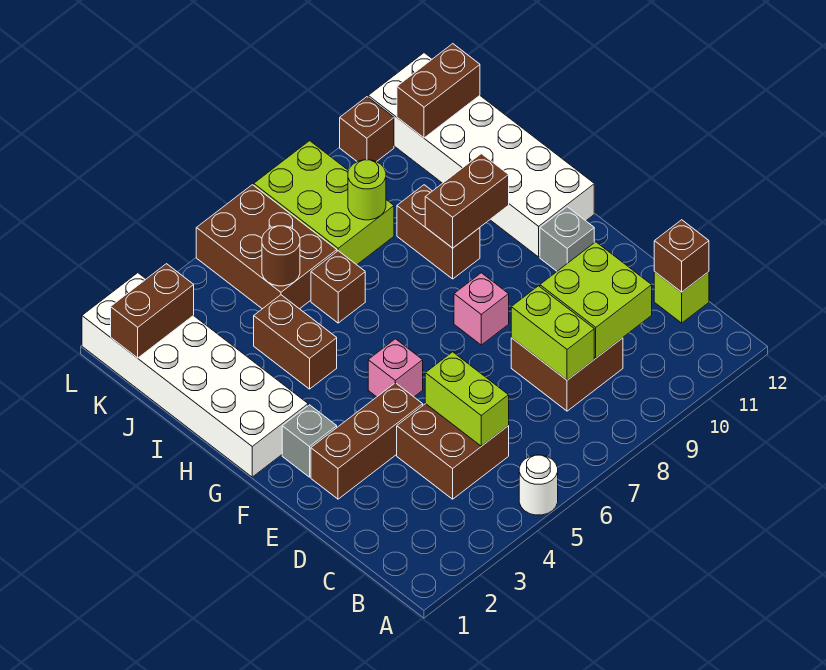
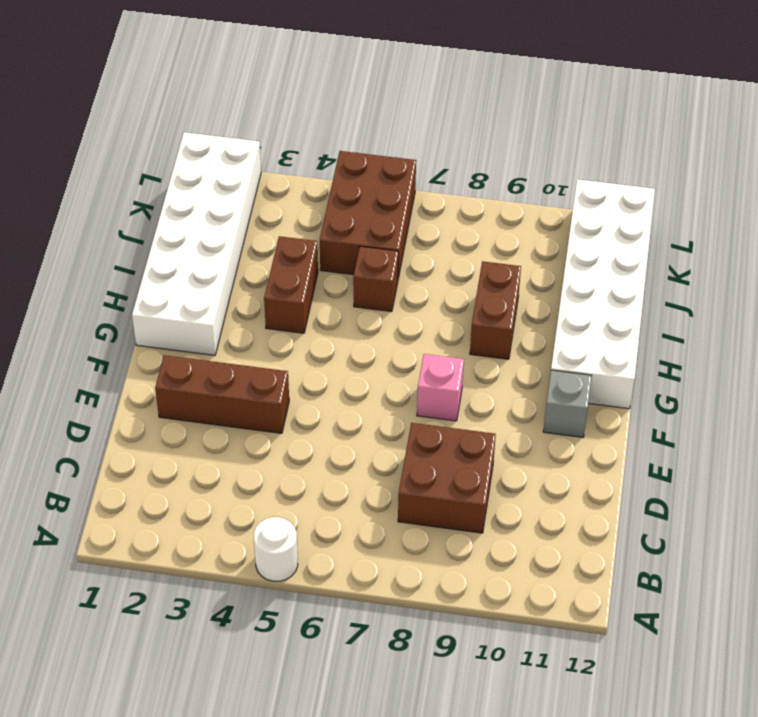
none -> brown brick C4:D5 level 1
none -> lime brick C12 level 1
none -> grey brick F2 level 1

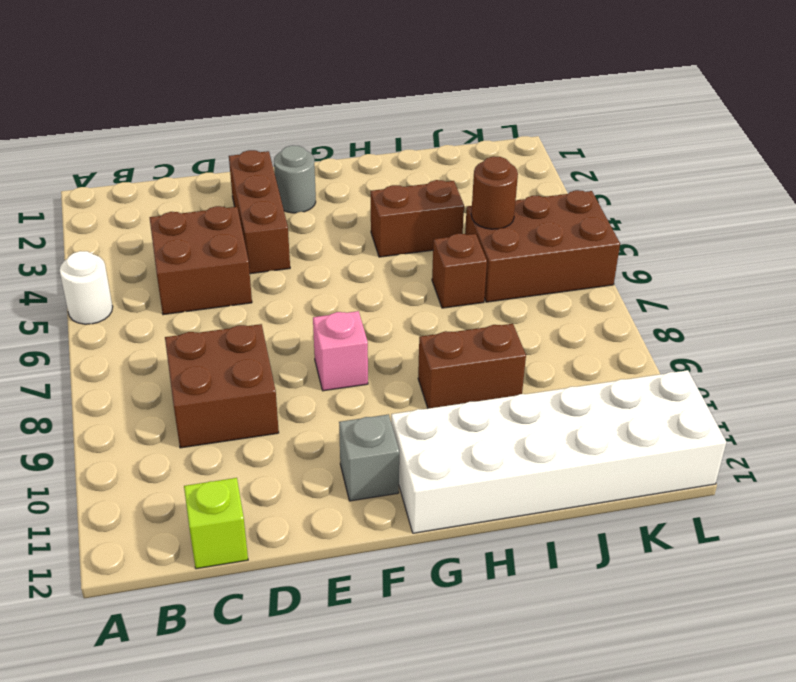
grey round brick F2 level 1 -> grey brick F2 level 1
none -> pink brick F5 level 1
none -> white brick G1:L2 level 1
none -> lime brick J7:L8 level 1

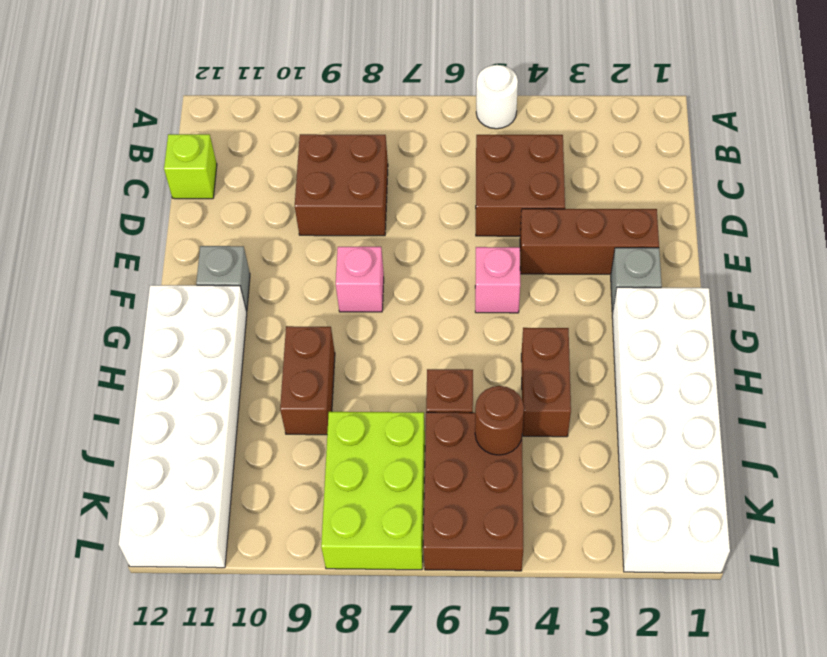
none -> brown brick L10 level 1
none -> lime brick C5:D5 level 2
none -> lime brick C8:D8 level 2

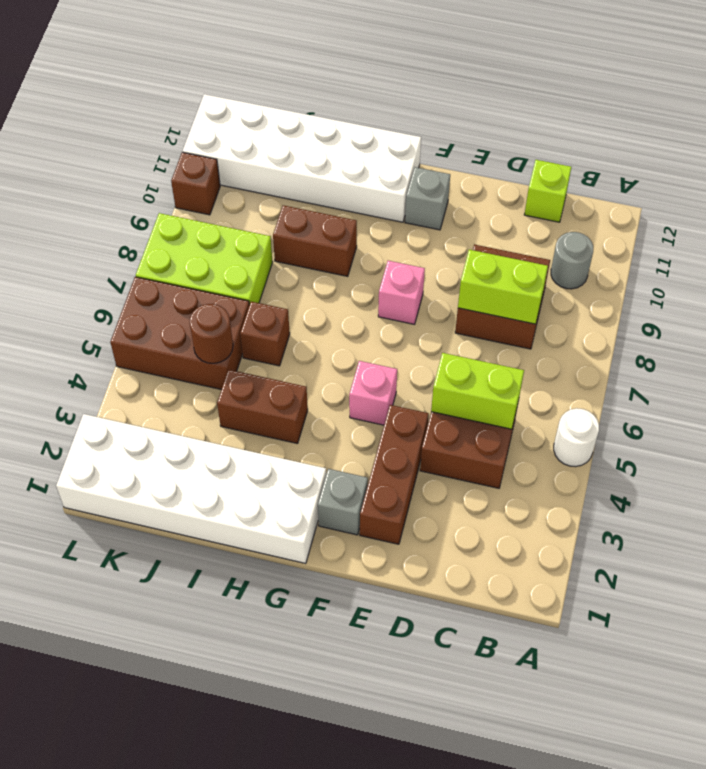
grey round brick B10 level 1 -> none
none -> lime brick C9:D10 level 2
none -> brown brick C12 level 2
none -> brown brick H9:H10 level 2

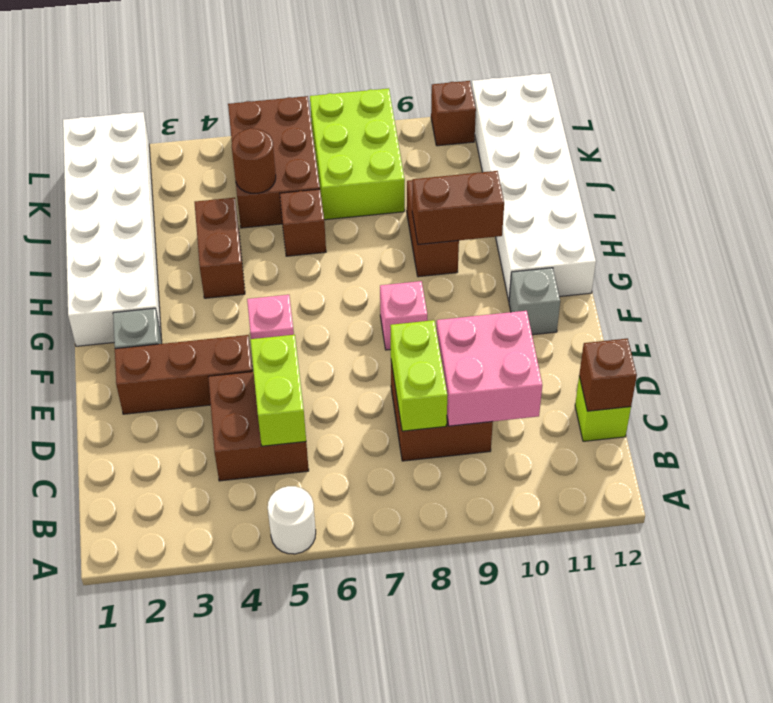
pink brick C9:D10 level 2 -> lime brick C9:D10 level 2
none -> lime round brick J8 level 2
none -> brown brick K1:K2 level 2
none -> brown brick K11:K12 level 2

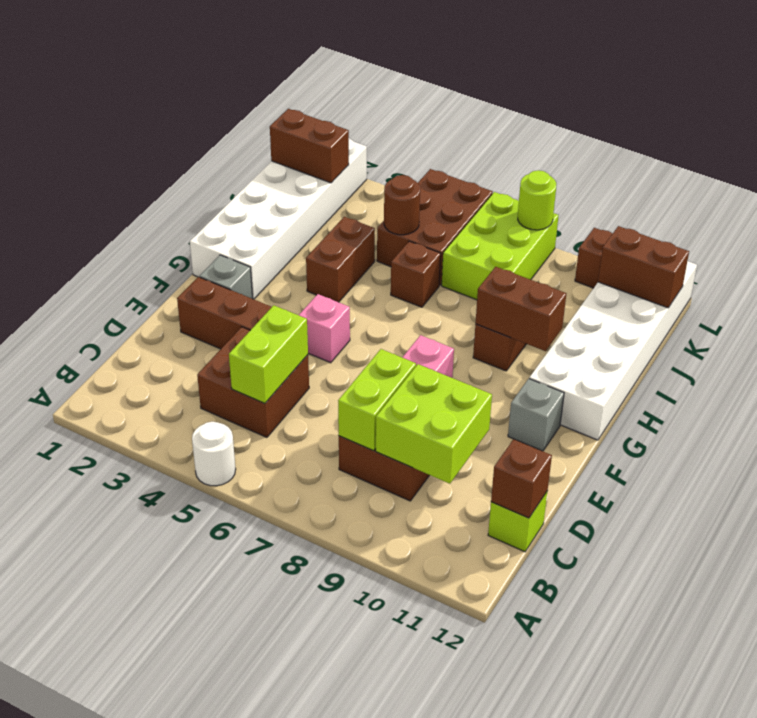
lime round brick L8 level 2 -> lime round brick J8 level 2

